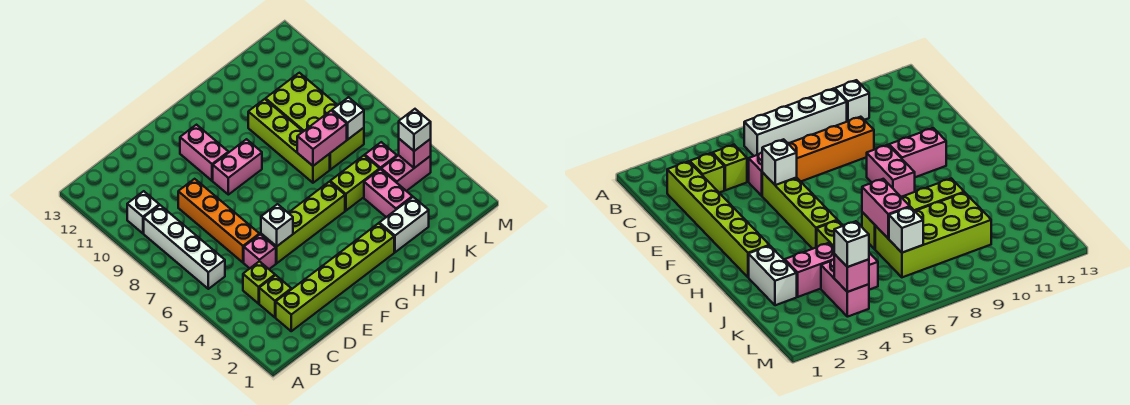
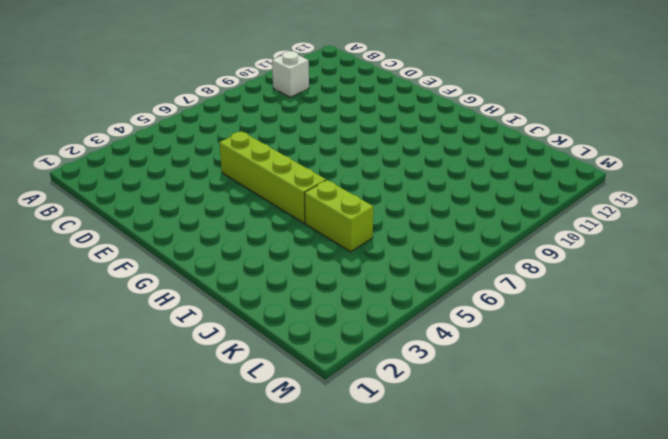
none -> white brick B6:B9 level 1
none -> lime brick C2:H2 level 1
none -> lime brick C3 level 1

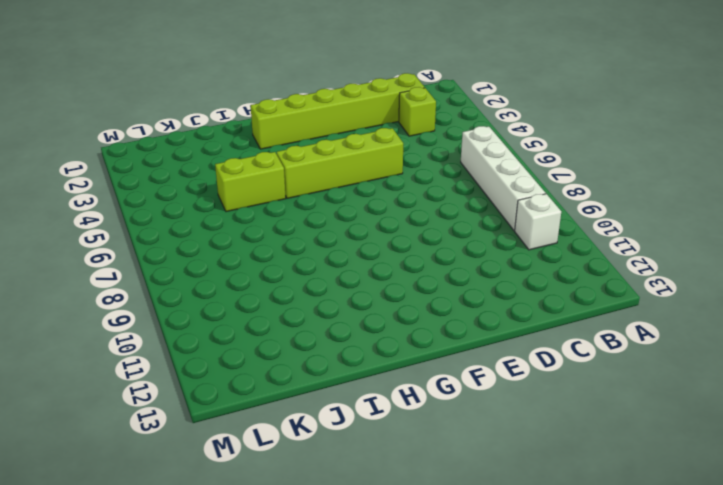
none -> lime brick C4 level 1
none -> pink brick D5 level 1
none -> orange brick D6:D9 level 1

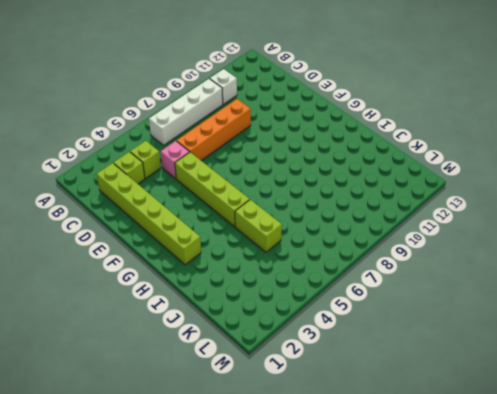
none -> pink brick F9:G9 level 1
none -> pink brick F10:F11 level 1
none -> white brick I2:J2 level 1

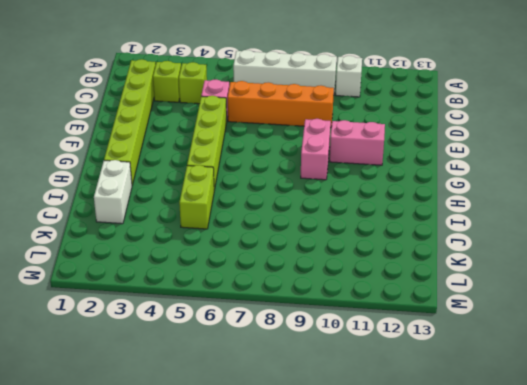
none -> lime brick I7:I10 level 1
none -> pink brick J3:J4 level 1
none -> lime brick J7:K10 level 1

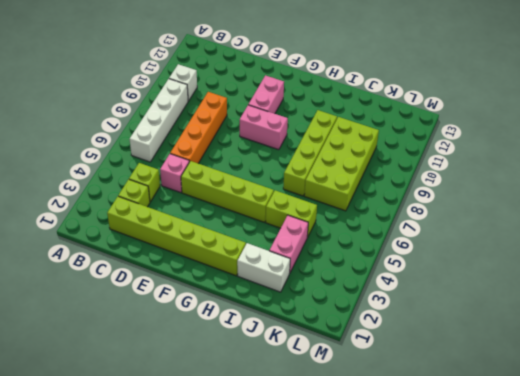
none -> pink brick K4:L4 level 1
none -> pink brick K5 level 1
none -> white brick E5 level 2

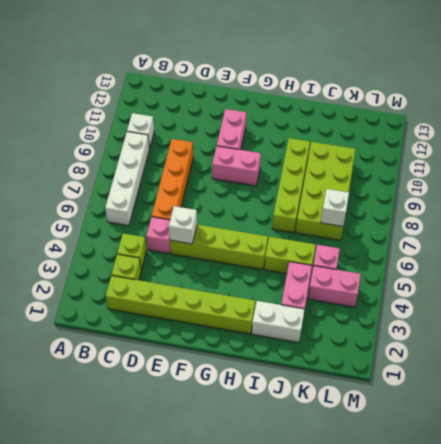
none -> pink brick I7:J7 level 2
none -> pink brick L4 level 2
none -> white brick L4 level 3

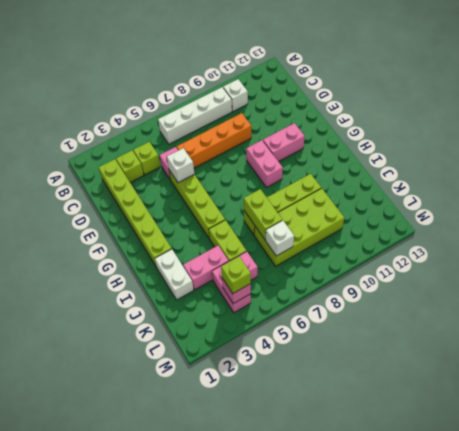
lime brick I7:J7 level 2 -> pink brick I7:J7 level 2
lime brick L4 level 3 -> white brick L4 level 3

